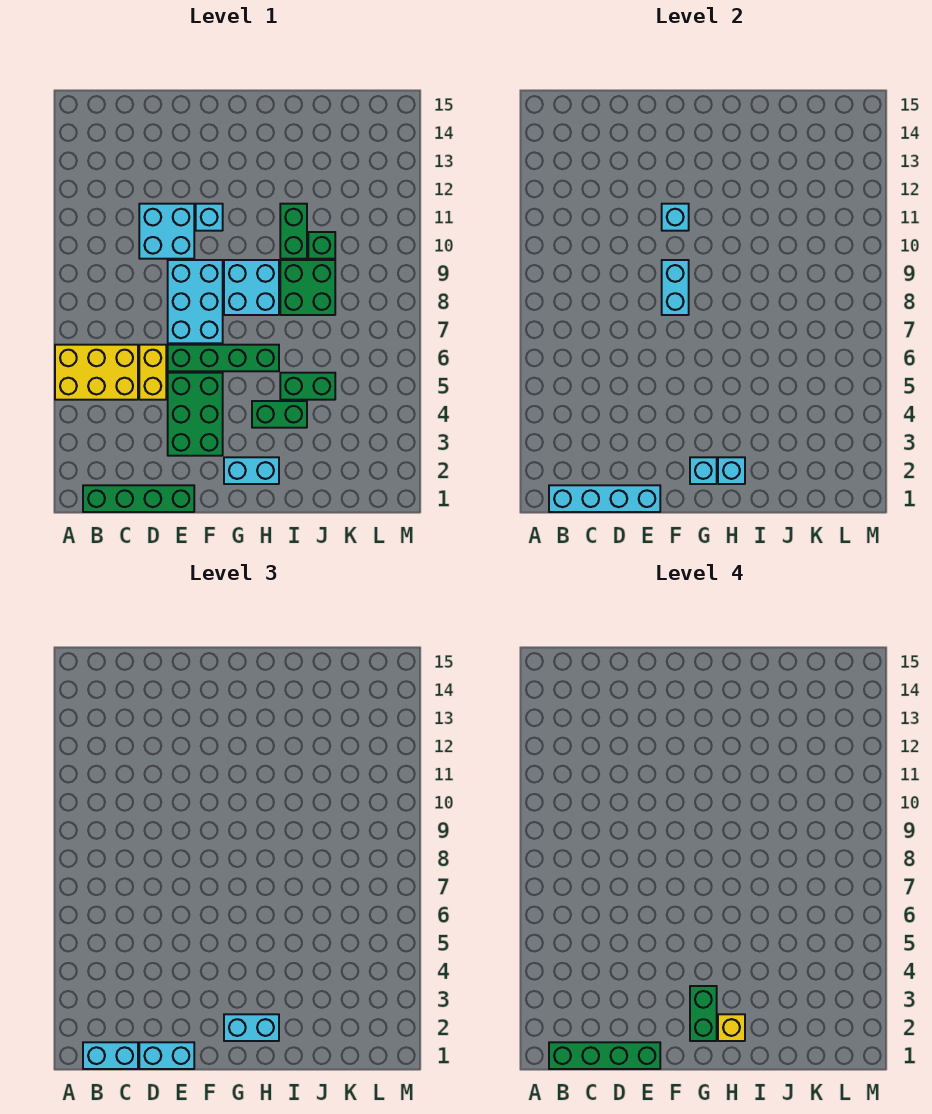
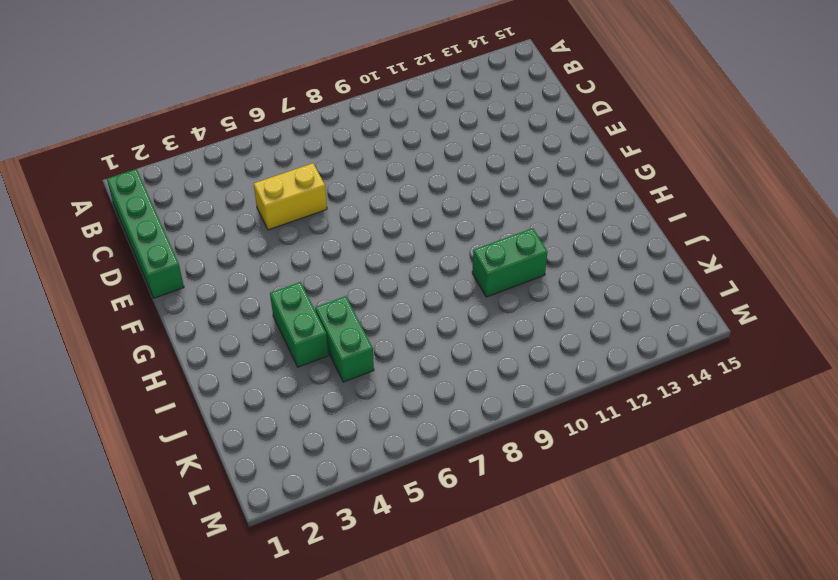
none -> yellow brick A5:C6 level 1
none -> cyan brick D10:E11 level 1
none -> green brick E3:F5 level 1

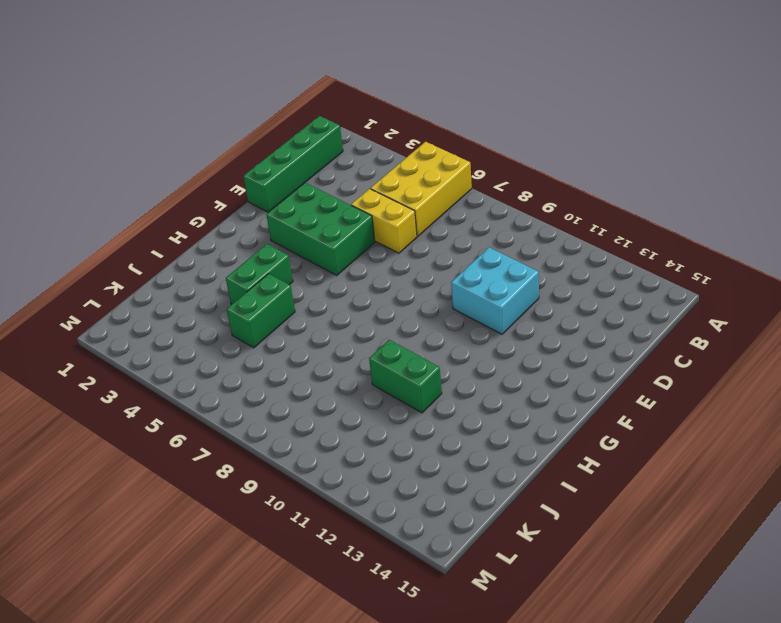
none -> green brick E6:H6 level 1
none -> cyan brick E7:F9 level 1
none -> cyan brick F11 level 1

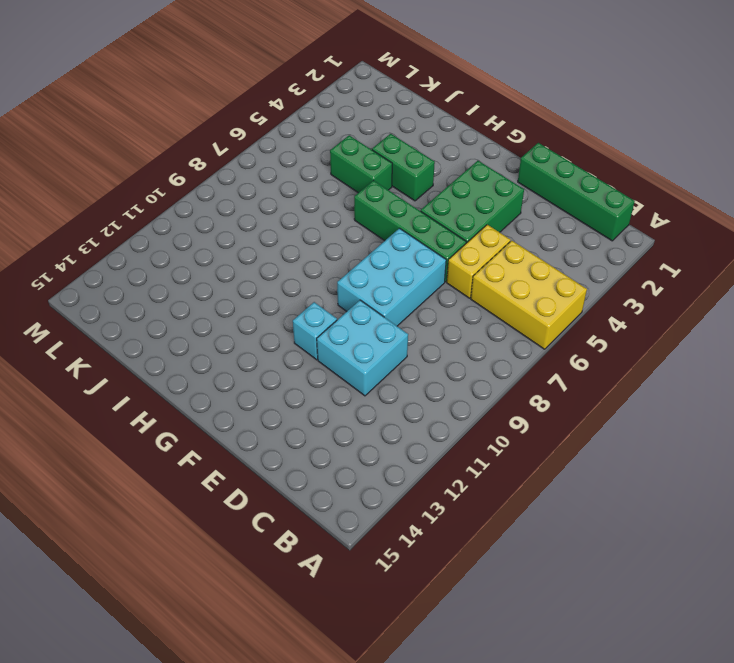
none -> cyan brick G2:H2 level 1
none -> cyan brick G8:H9 level 1
none -> green brick I8:J9 level 1

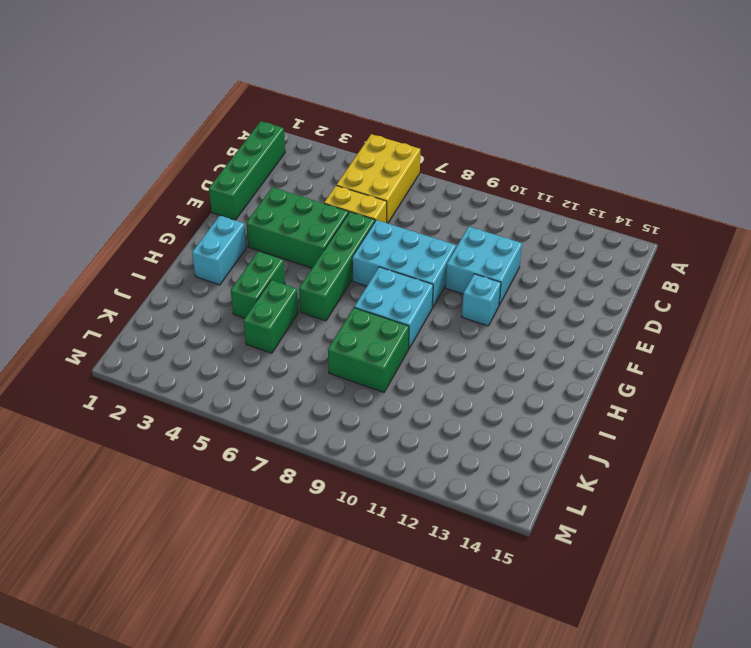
none -> green brick I10:I11 level 1
none -> green brick J10 level 1
none -> cyan brick B1:E1 level 2

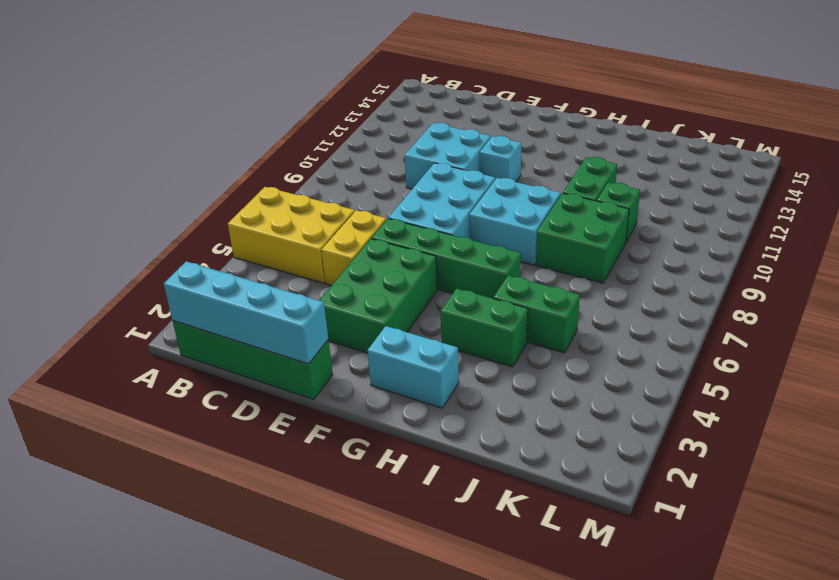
none -> cyan brick F8:F9 level 2
none -> cyan brick F11 level 2
none -> cyan brick G2 level 2

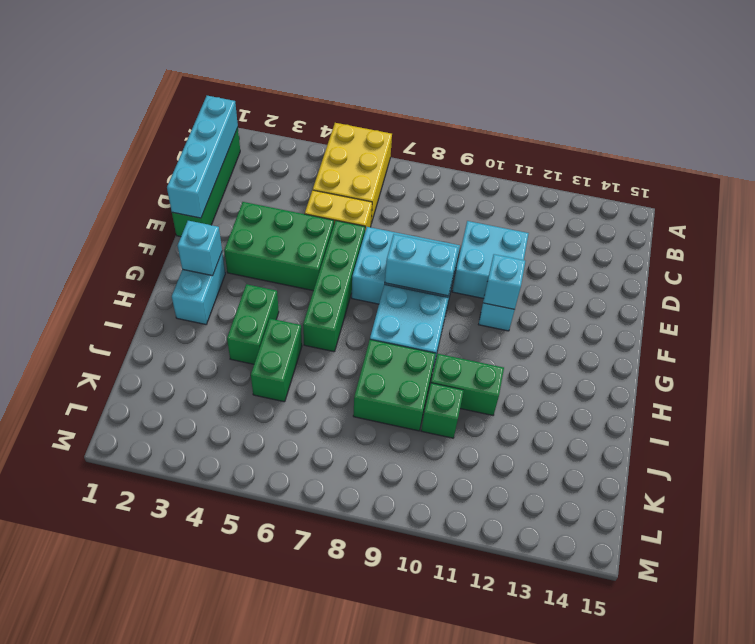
none -> cyan brick H2 level 2
none -> cyan brick B1:C1 level 3
none -> cyan brick D1:E1 level 3

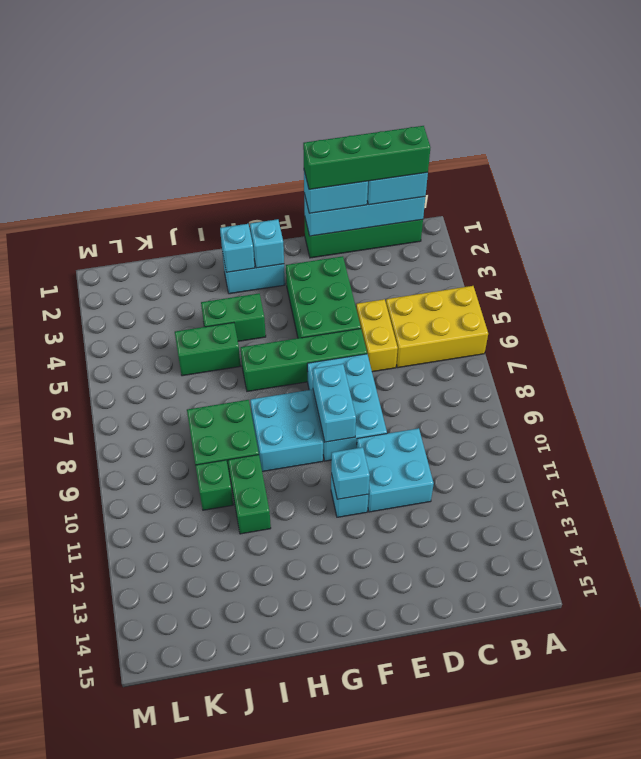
none -> cyan brick G2:H2 level 3
none -> green brick G2:G3 level 4
none -> yellow brick H2 level 4

